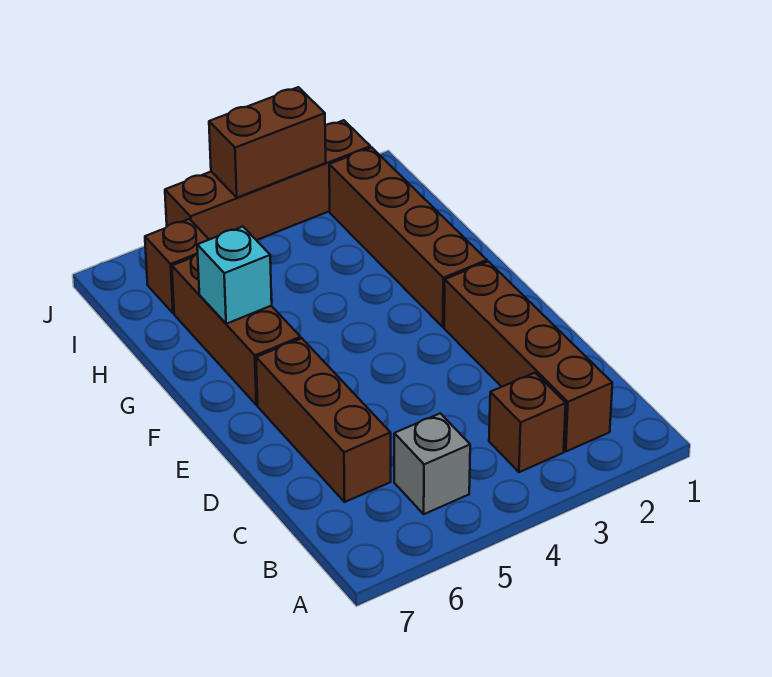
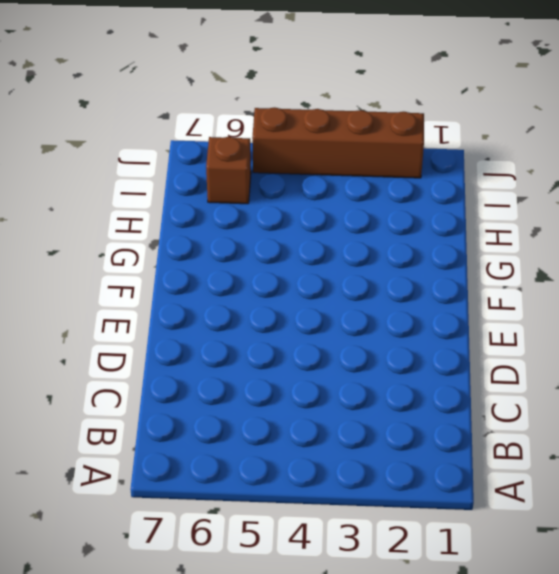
none -> brown brick B2:E2 level 1
none -> brown brick B3 level 1

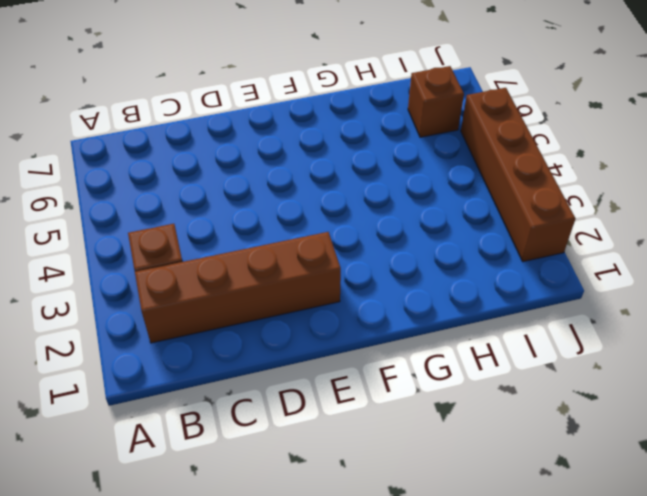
none -> grey brick B5 level 1
none -> brown brick C6:E6 level 1

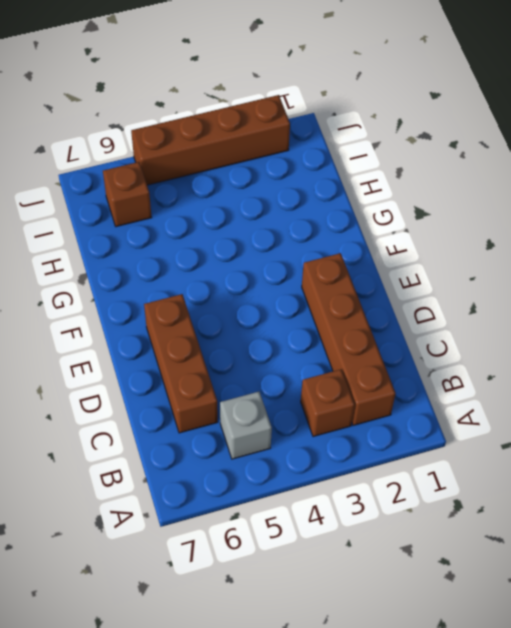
none -> brown brick F2:I2 level 1
none -> brown brick F6:H6 level 1

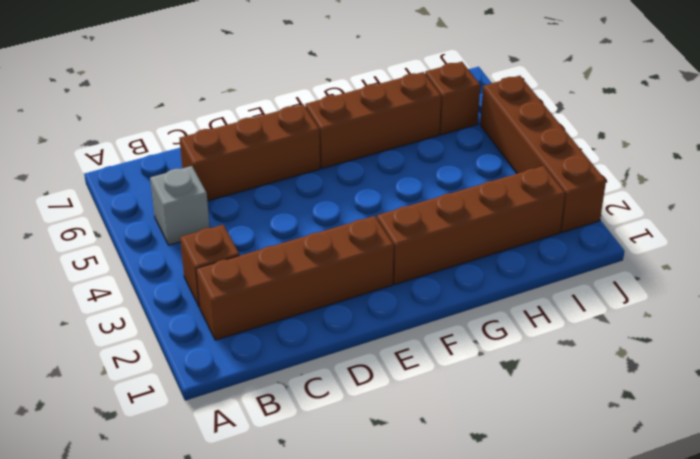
none -> cyan brick G6 level 2
none -> brown brick J3:J4 level 2

